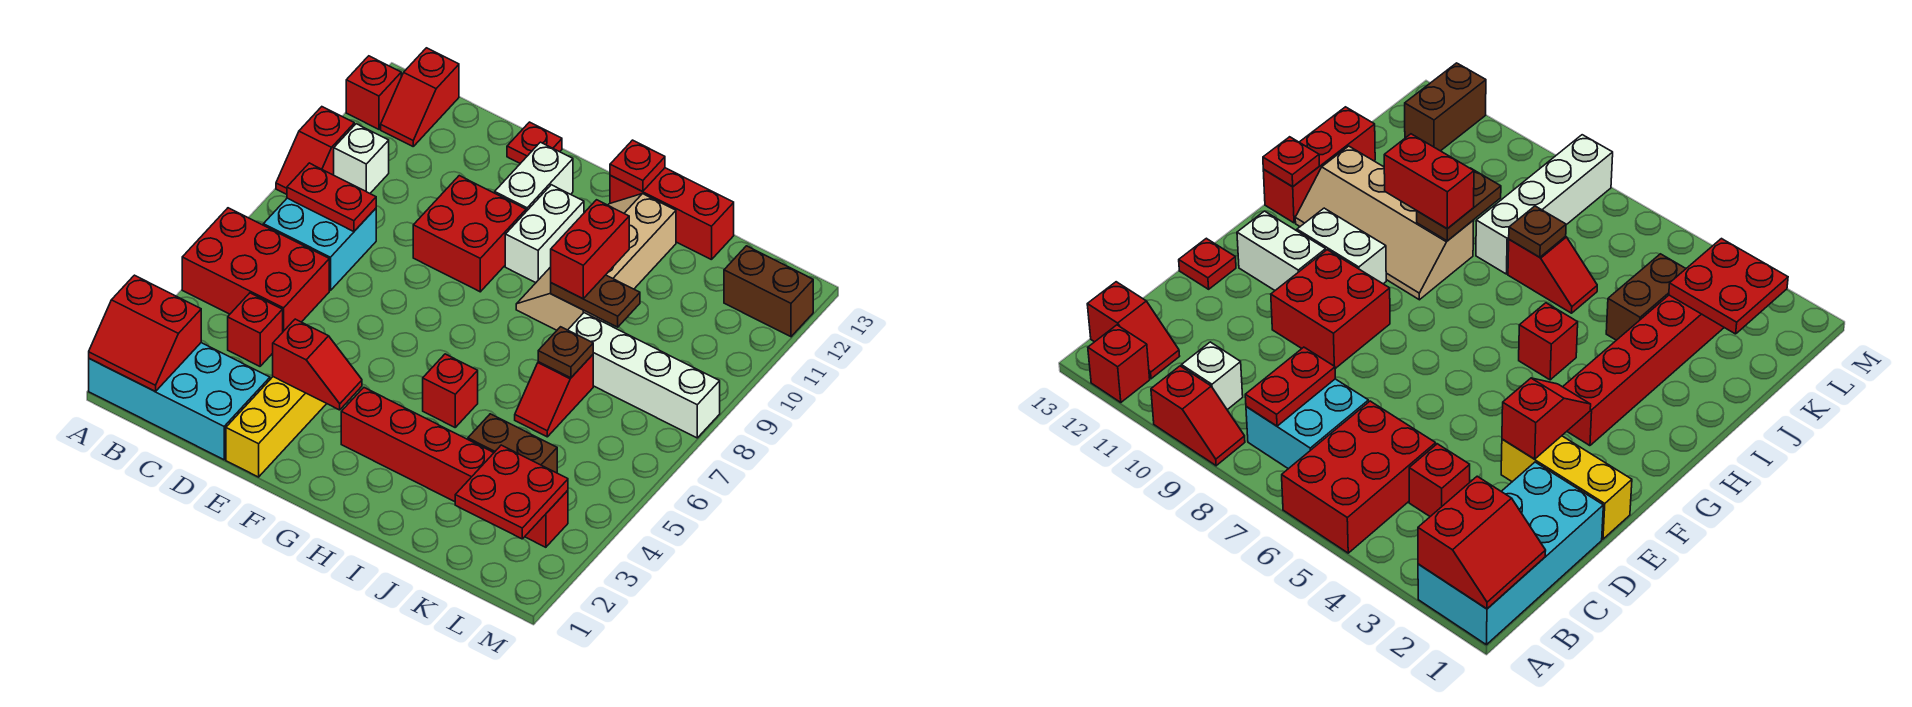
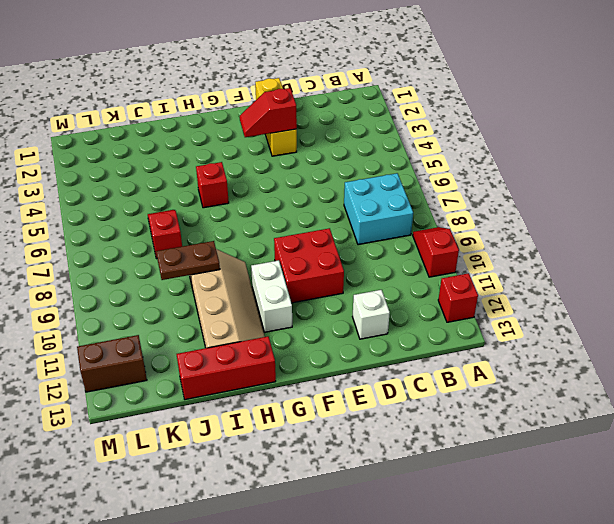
white brick D12 level 1 -> white brick B10 level 1
none -> cyan brick A1:D2 level 1
none -> red brick A5:C6 level 1
none -> red slope B12:B13 level 1 top 13

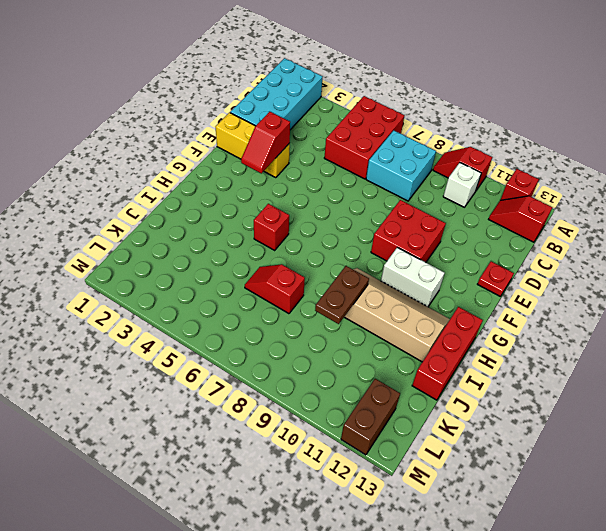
none -> red brick C4 level 1
none -> white brick F11:F12 level 1
none -> red brick G3:L3 level 1

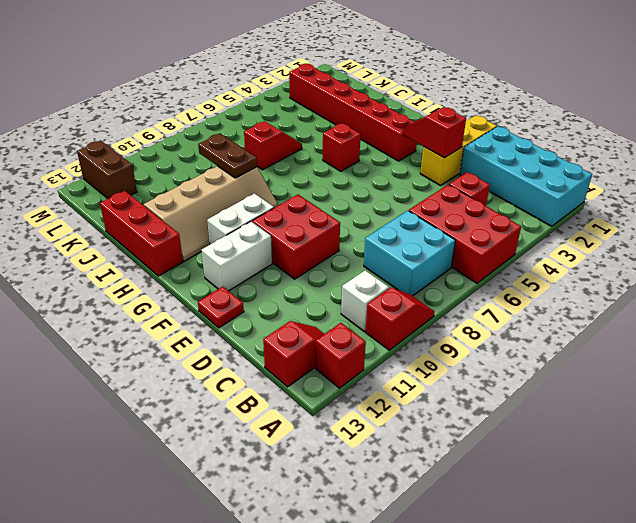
none -> brown brick J4:K4 level 1
none -> white brick J8:M8 level 1
none -> red slope A1:B2 level 2 top 2

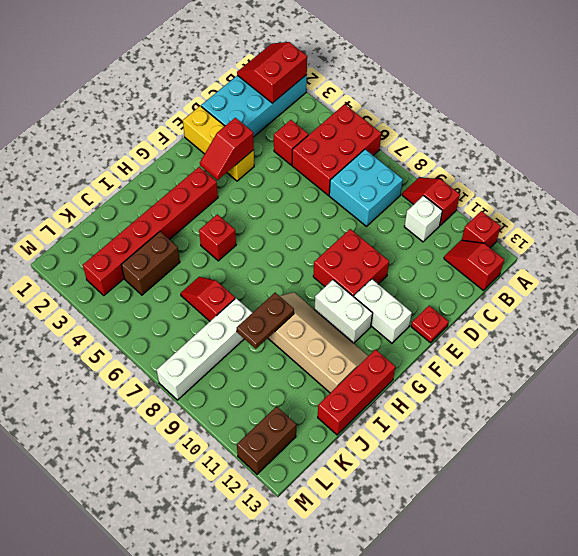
none -> red plate B8:C8 level 2
none -> red plate H13 level 2
none -> brown plate J7 level 2

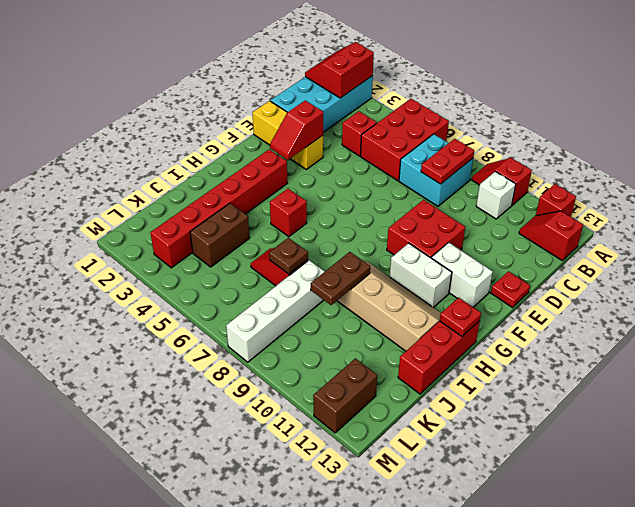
none -> red plate K2:L3 level 2
none -> red brick I9:I10 level 3

